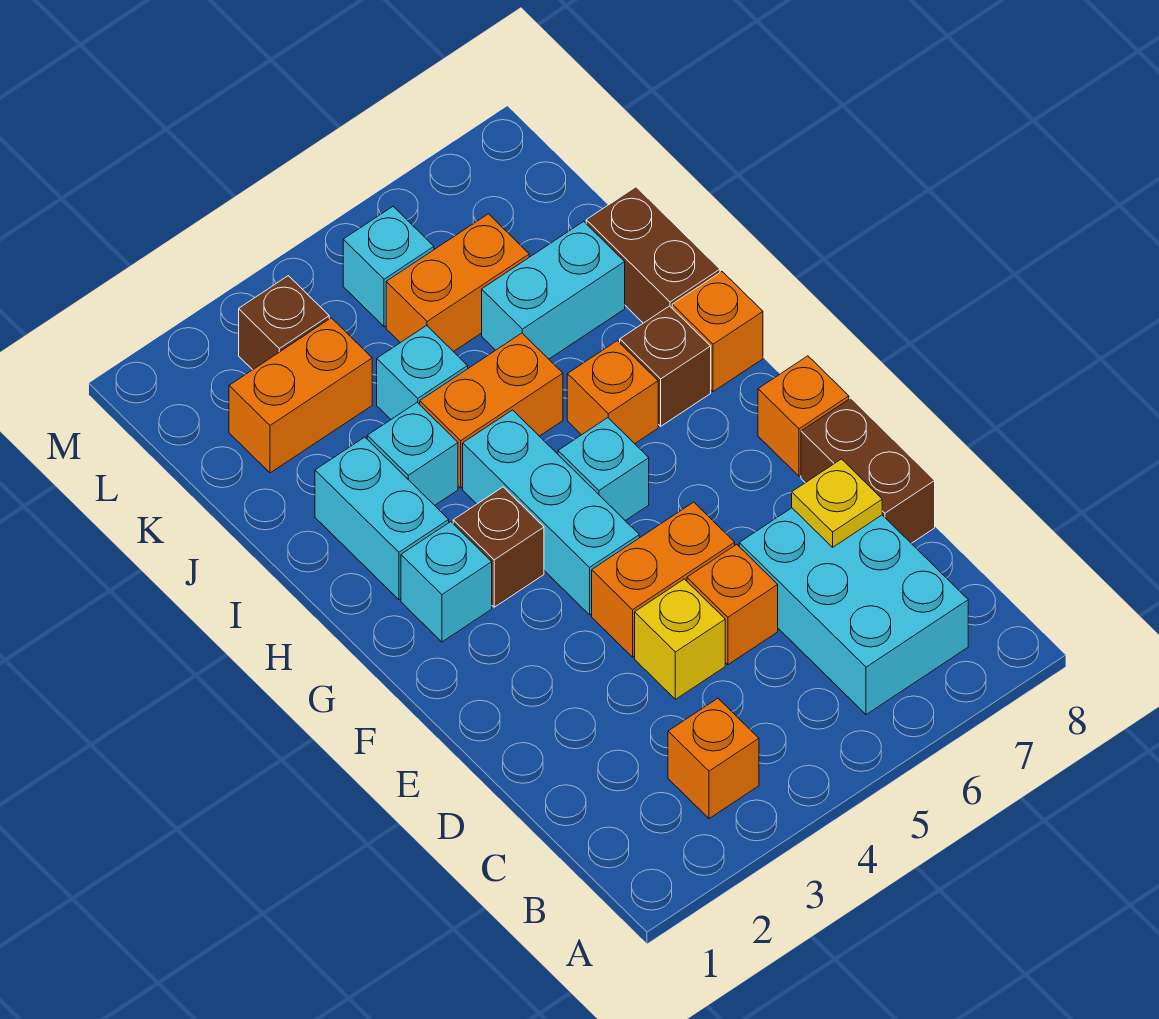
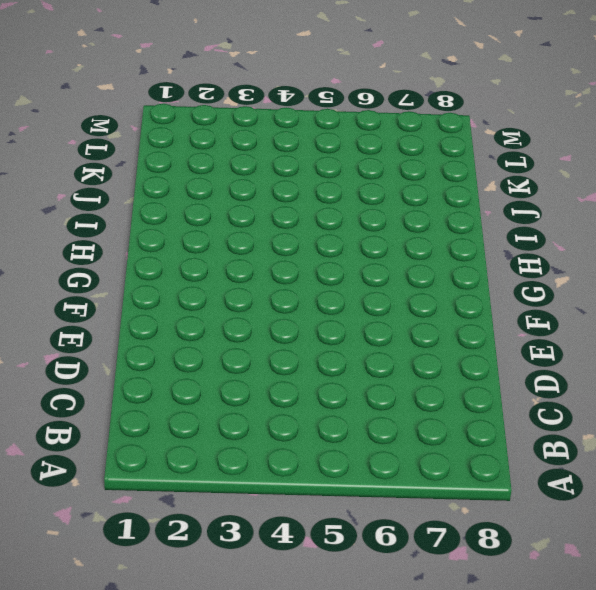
none -> orange brick B3 level 1
none -> cyan brick B6:D7 level 1
none -> yellow brick D4 level 1

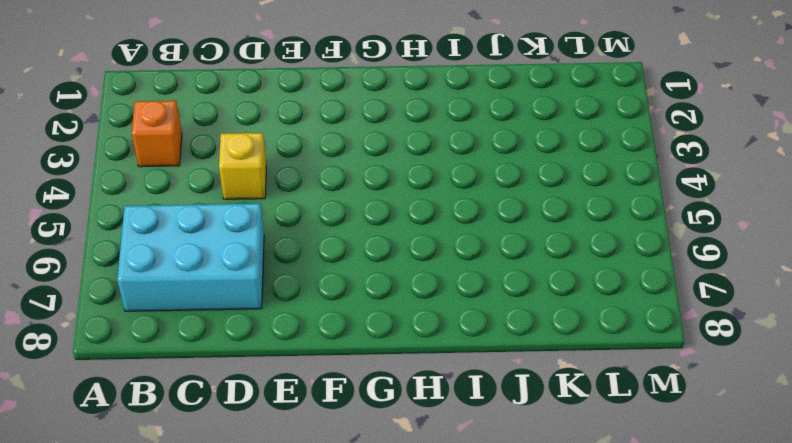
none -> orange brick D5 level 1
none -> brown brick D8:E8 level 1
none -> orange brick E4:E5 level 1

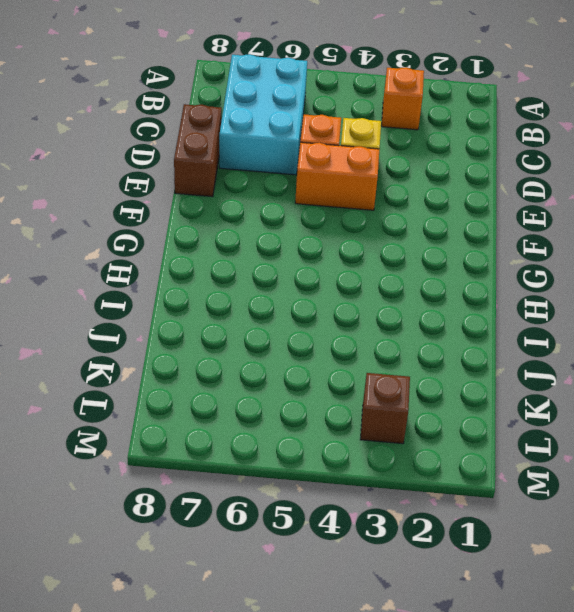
none -> cyan brick F4:H4 level 1
none -> orange brick F8 level 1
none -> cyan brick G2 level 1

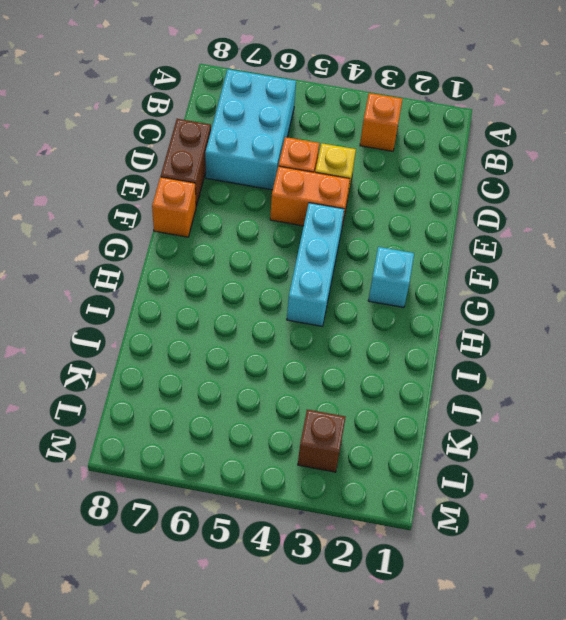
none -> brown brick G3 level 1
none -> cyan brick G5 level 1
none -> cyan brick H2:I2 level 1

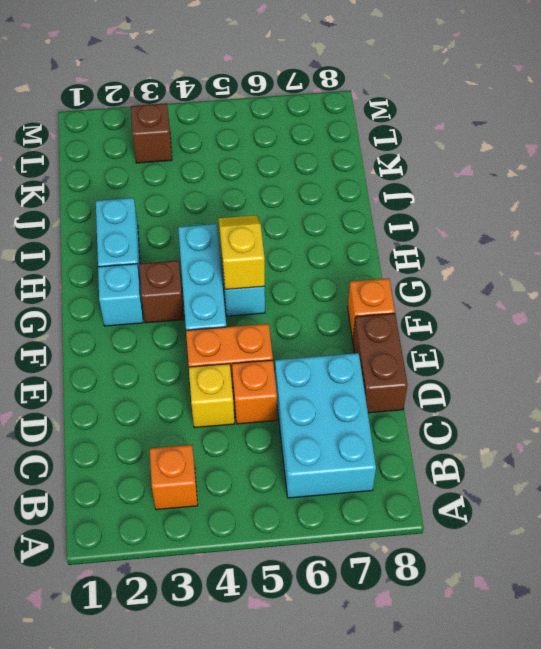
yellow slope G5:H5 level 2 top G -> none
none -> orange brick H6 level 1
none -> brown brick H7 level 1
none -> orange brick H8 level 1

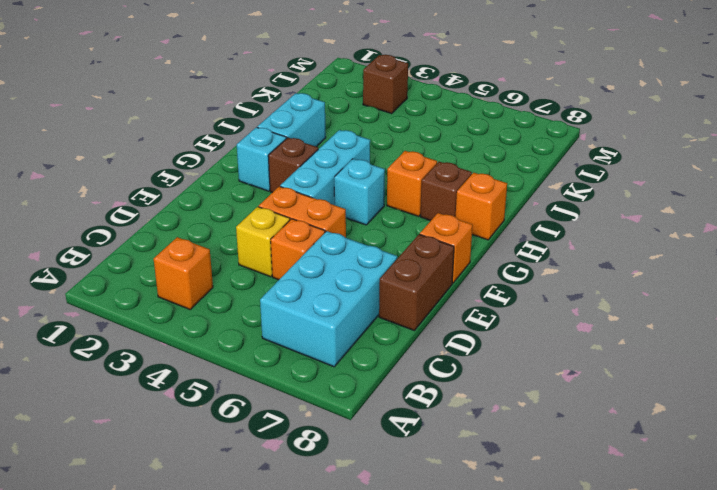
none -> cyan brick I3 level 1
none -> orange brick I4:I5 level 1
none -> brown brick I8:J8 level 1

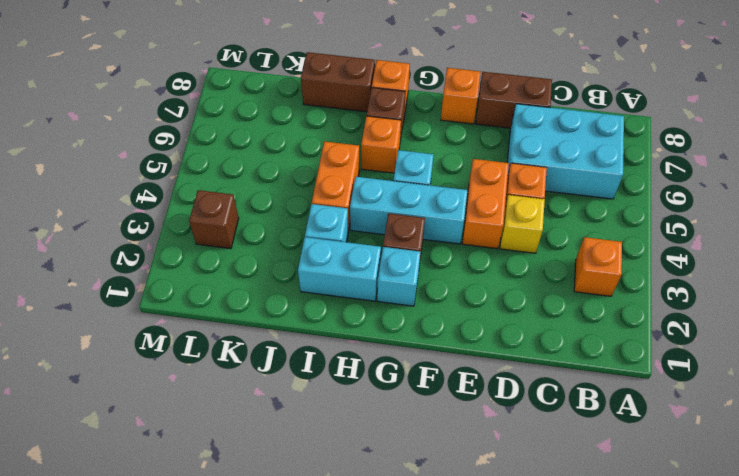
none -> cyan brick J4 level 1
none -> cyan brick J6:J7 level 1
none -> orange brick K2:K3 level 1

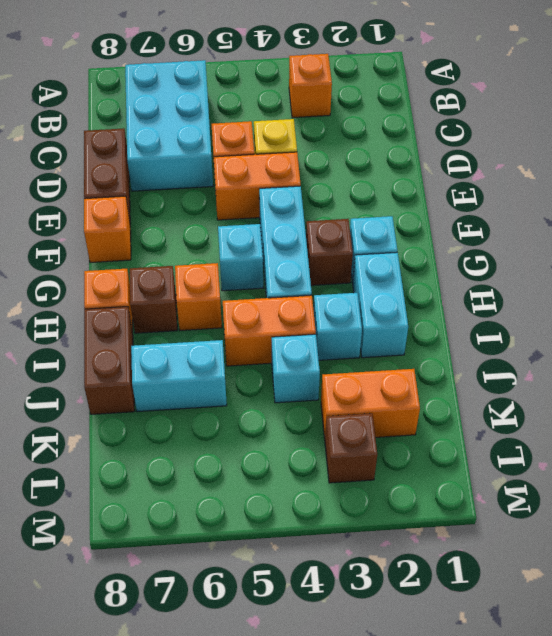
none -> orange brick K5:K6 level 1
none -> cyan brick L5 level 1
none -> yellow plate D7 level 2

